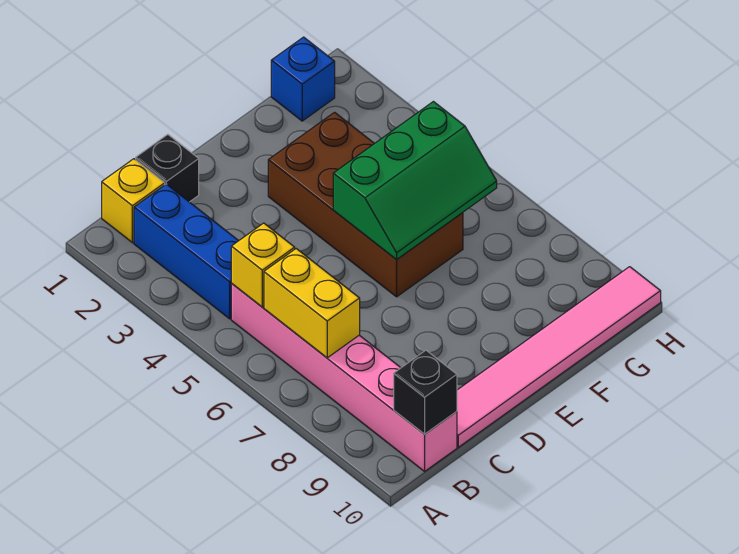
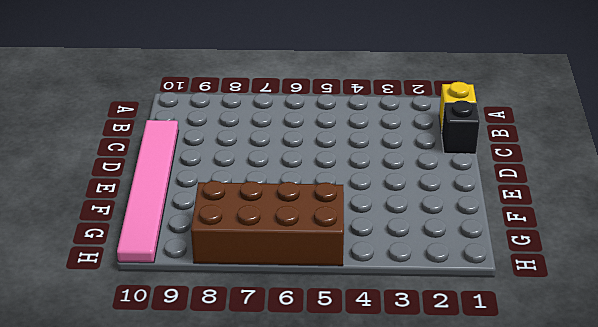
brown brick G5:H8 level 1 -> brown brick E3:F6 level 1
none -> blue brick B2:B4 level 1
none -> pink brick B5:B10 level 1

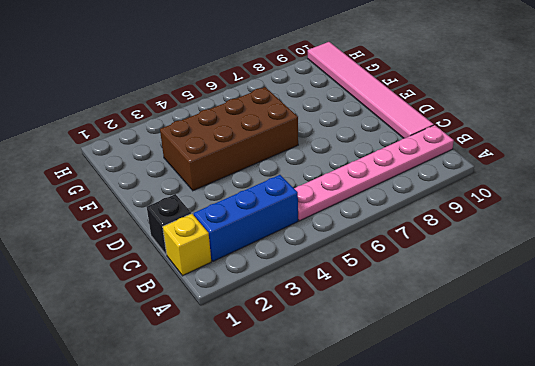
pink plate B5:B10 level 1 -> pink brick B5:B10 level 1
none -> blue brick G1 level 1
none -> yellow brick B5 level 2

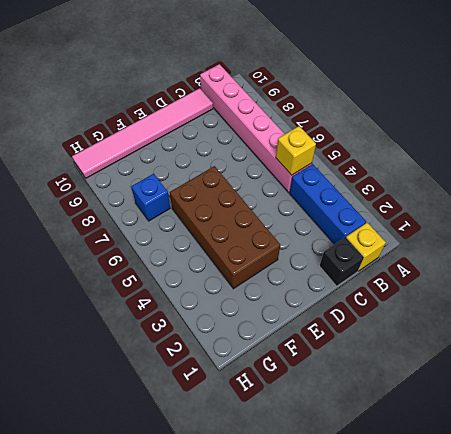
blue brick G7 level 1 -> blue brick G1 level 1
none -> yellow brick B6:B7 level 2
none -> black brick B10 level 2

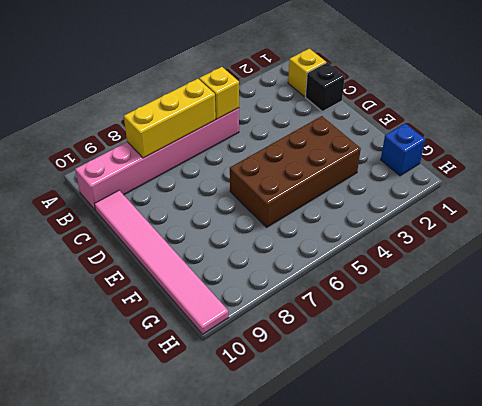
yellow brick B6:B8 level 2 -> yellow brick B6:B7 level 2
none -> blue brick B2:B4 level 1
none -> black brick B10 level 2

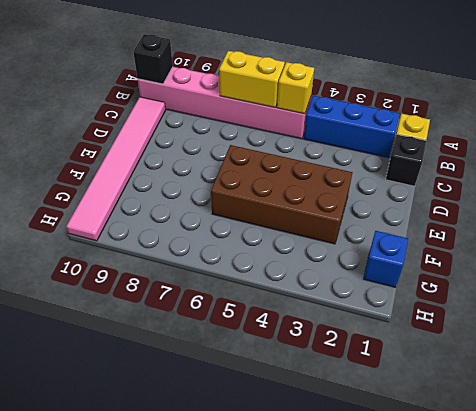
none -> green slope E5:G6 level 2 top 5

